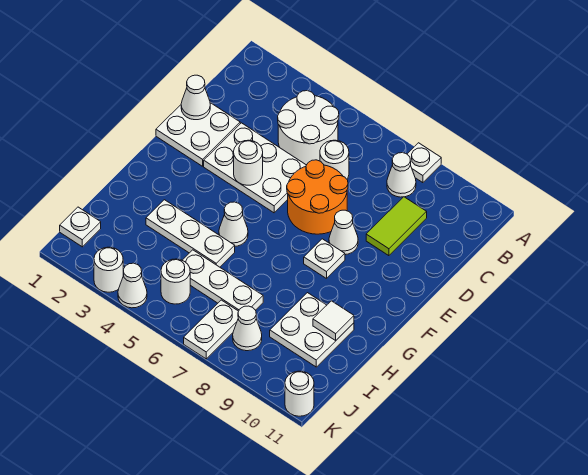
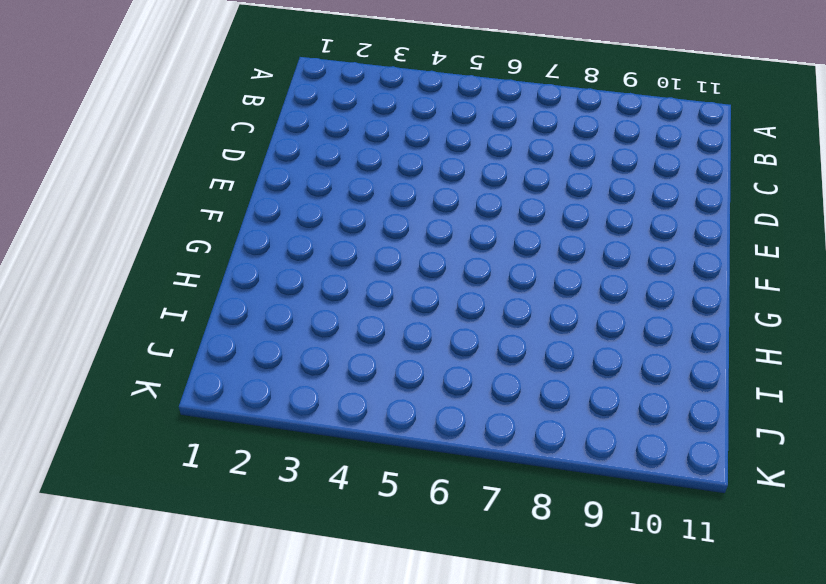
none -> white plate A8 level 1
none -> white round brick B4:C5 level 1
none -> white cone B8 level 1

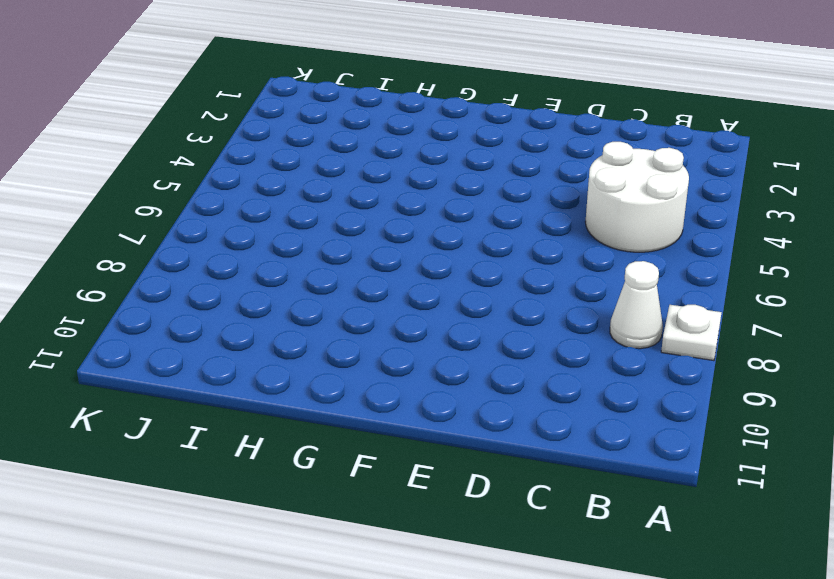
none -> white round brick C6 level 1
none -> lime tile C9:D9 level 1
none -> white plate D1:E2 level 1

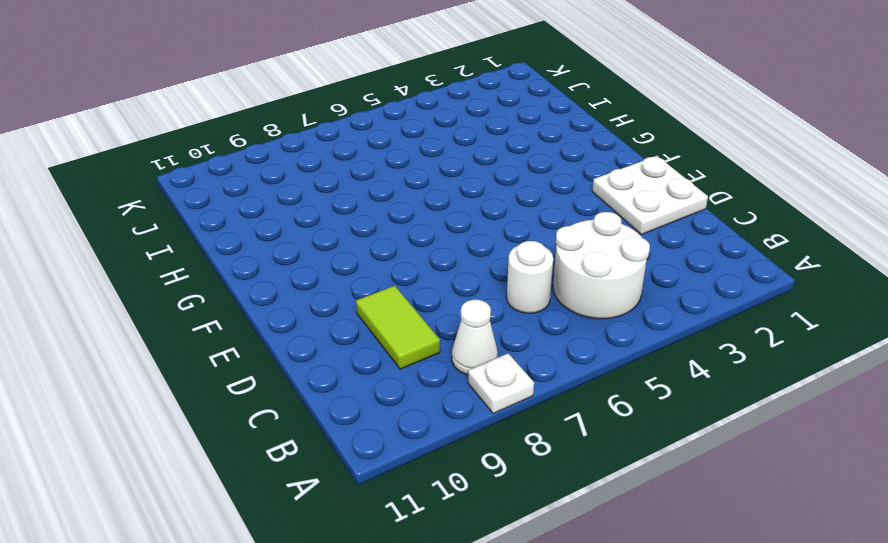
none -> white plate D3:E5 level 1
none -> orange round brick D6:E7 level 1
none -> white cone E8 level 1

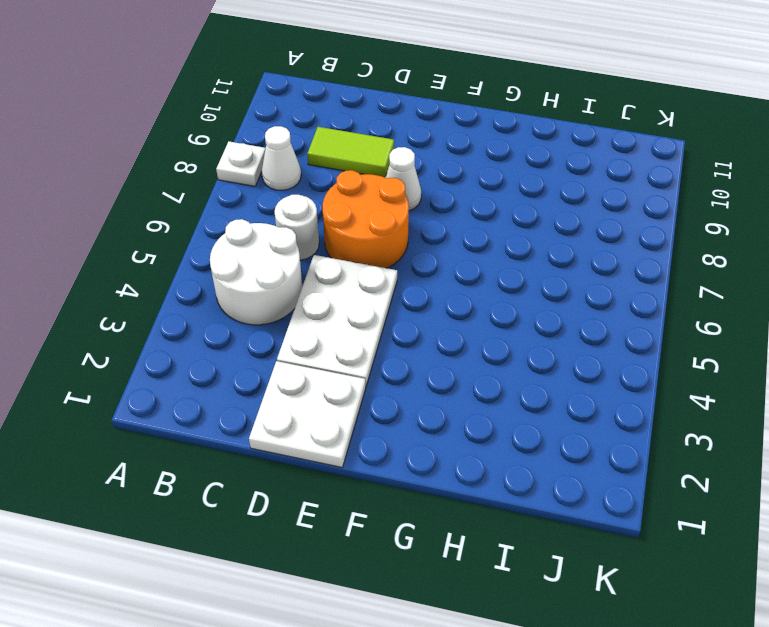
none -> white plate F8 level 1
none -> white cone G5 level 1
none -> white plate H3:H5 level 1

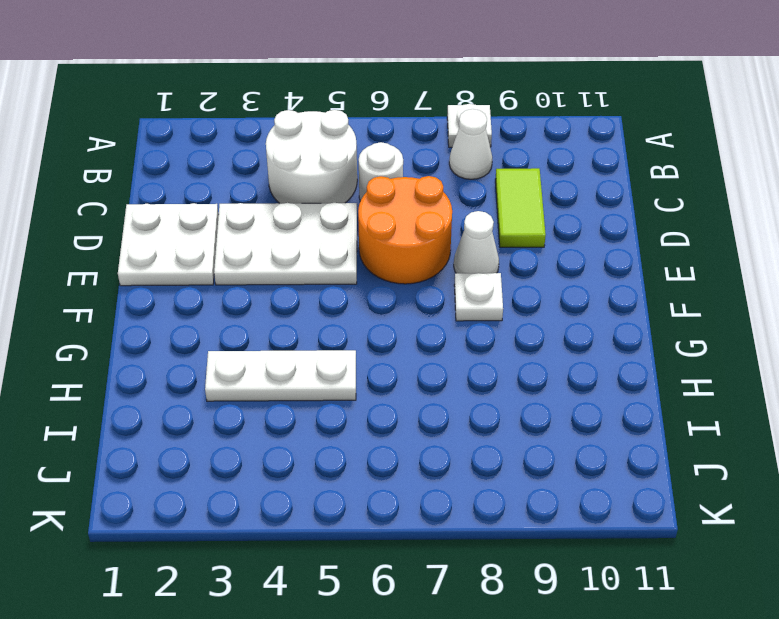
none -> white cone G5 level 1
none -> white plate H9:I10 level 1
none -> white plate I5:I7 level 1

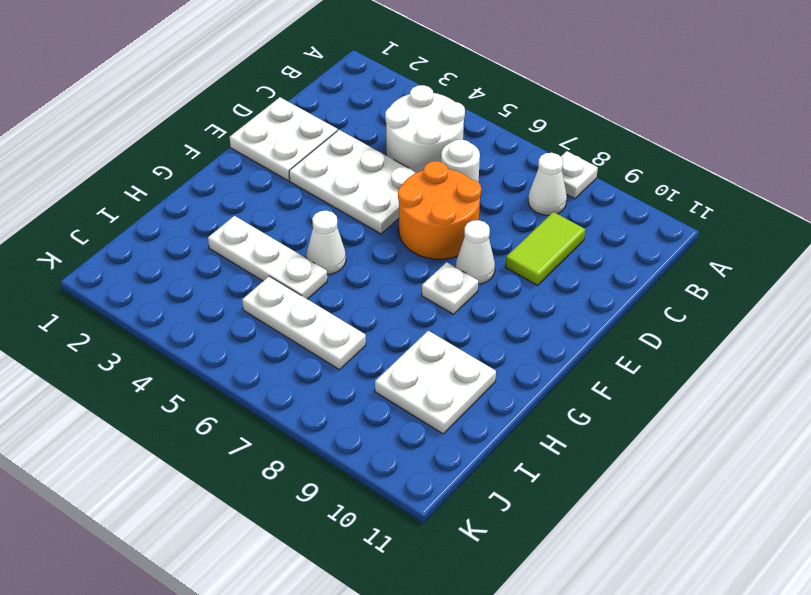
none -> white plate J1 level 1
none -> white round brick J5 level 1
none -> white plate J7:K7 level 1

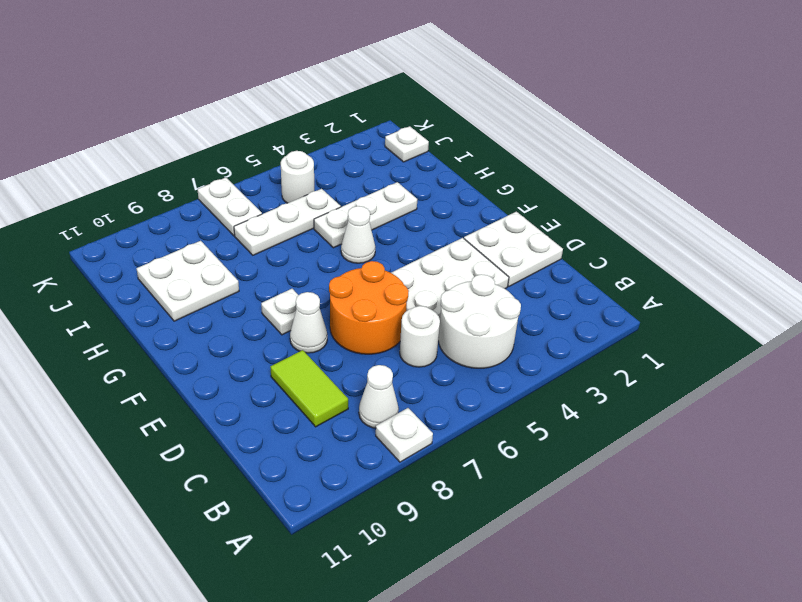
none -> white cone J8 level 1
none -> white round brick K3 level 1
none -> white cone K4 level 1

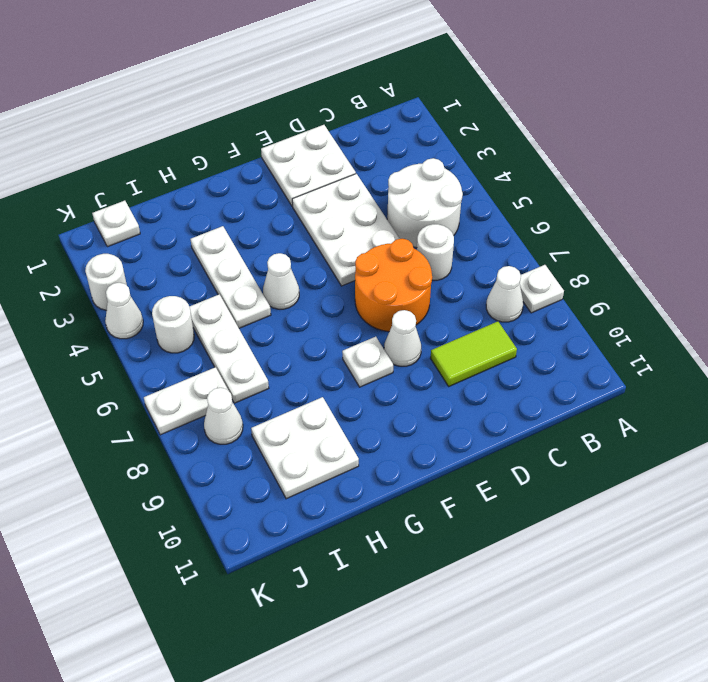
none -> white round brick K11 level 1
none -> white cone D1 level 2
none -> white round brick E4 level 2

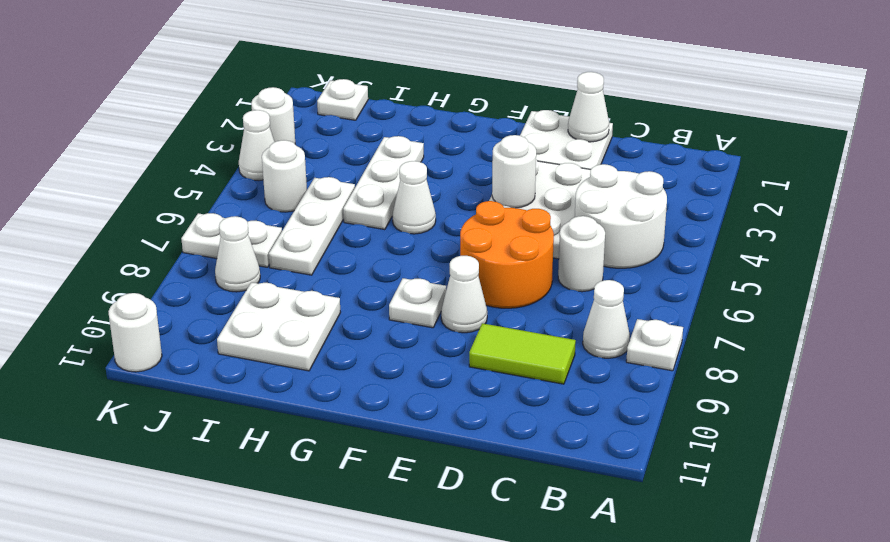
none -> white tile H10 level 2

